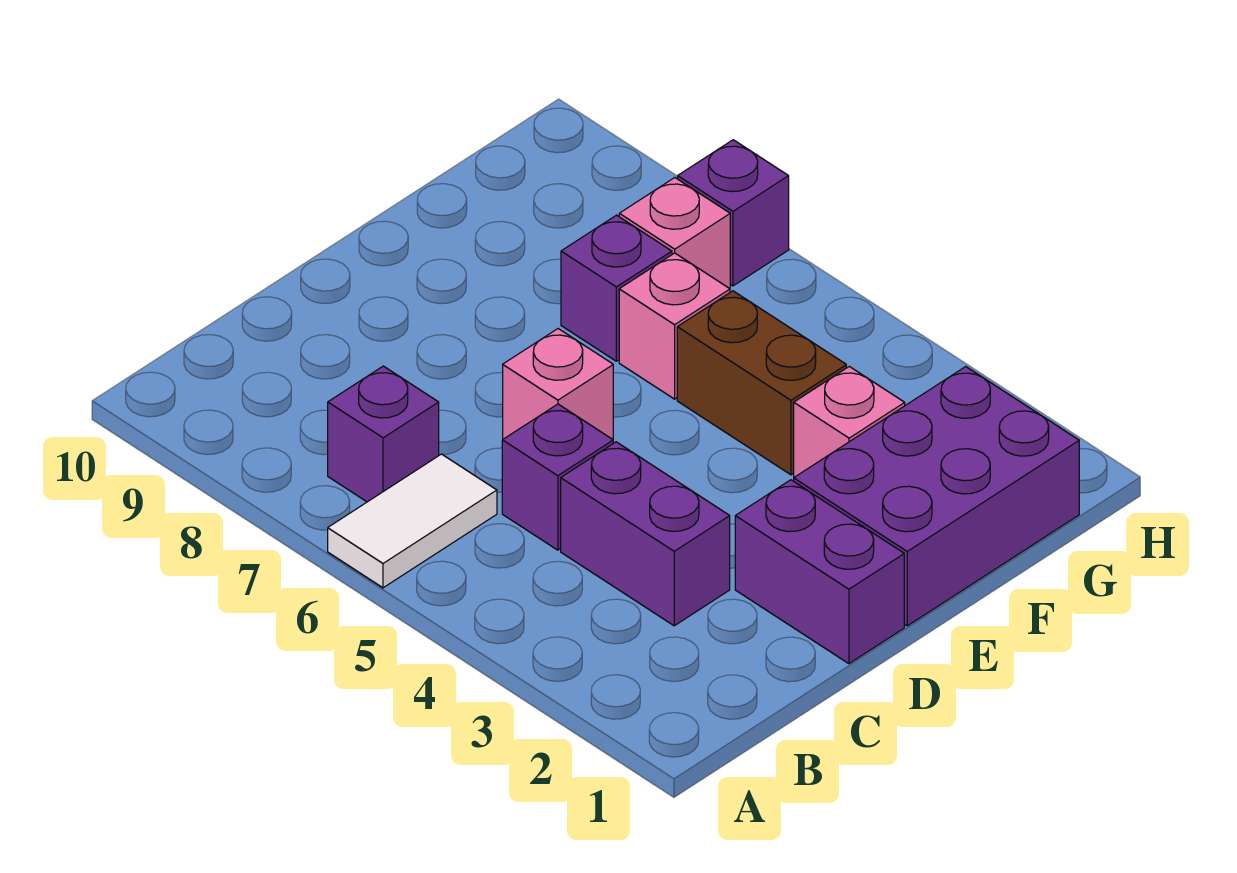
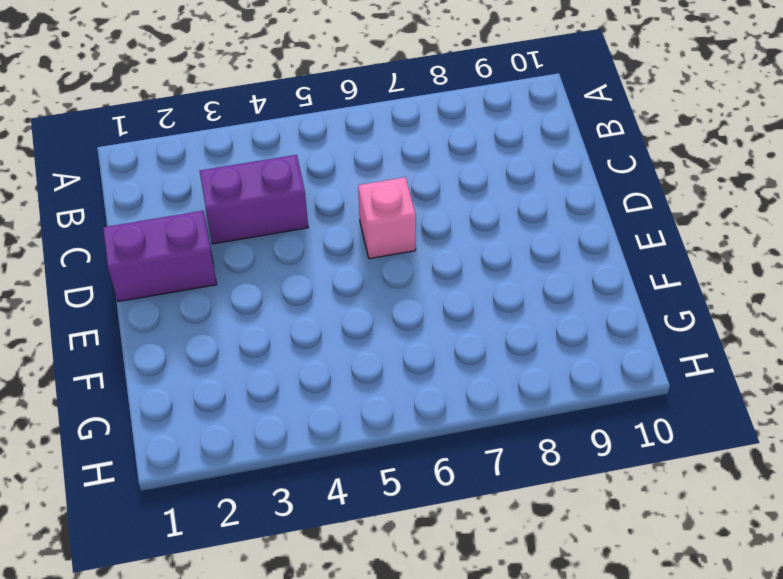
none -> white tile A6:B6 level 1
none -> purple brick B7 level 1
none -> purple brick C5 level 1

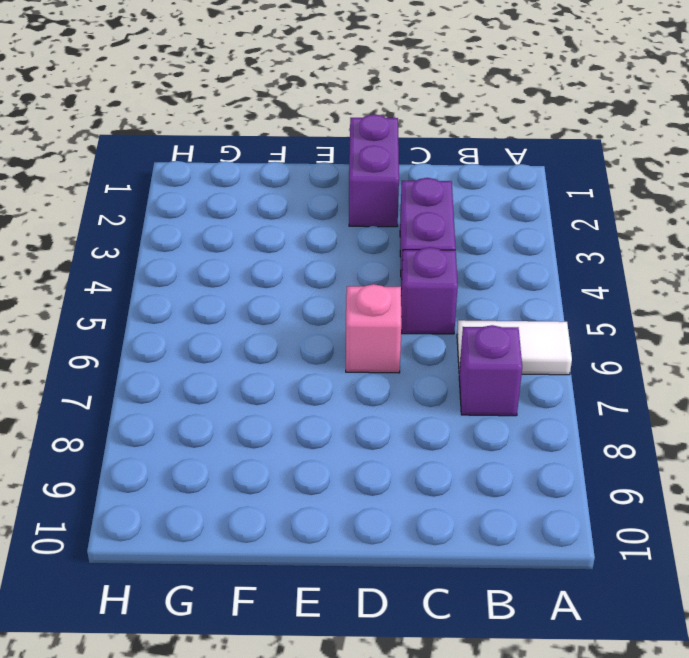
none -> purple brick E1:G2 level 1
none -> pink brick F3 level 1
none -> brown brick F4:F5 level 1

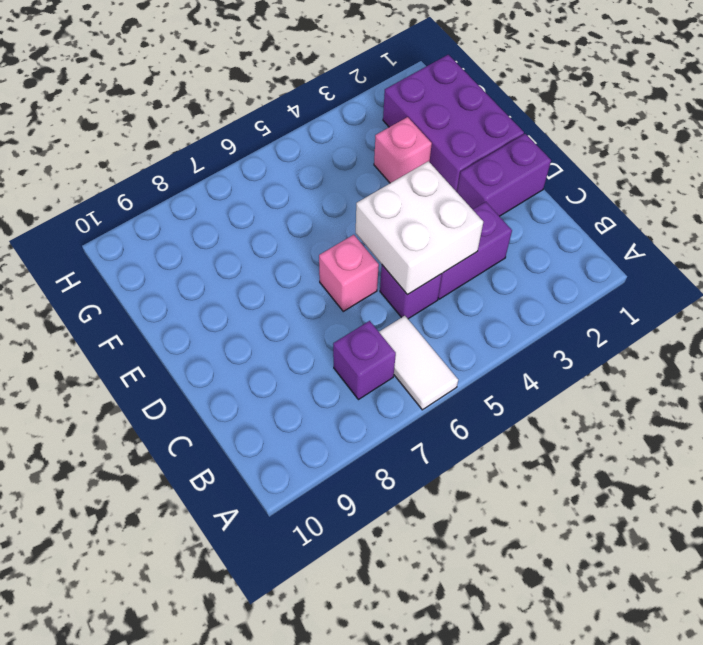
white brick C4:D5 level 2 -> none
none -> brown brick F4:F5 level 1
none -> pink brick F6 level 1
none -> purple brick F7 level 1

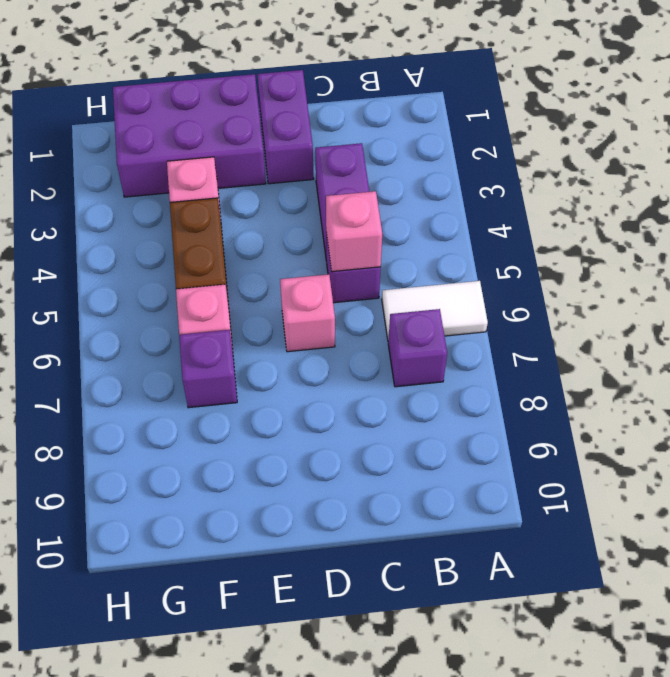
pink brick C5 level 2 -> pink brick G7 level 1
none -> purple brick H7 level 1

